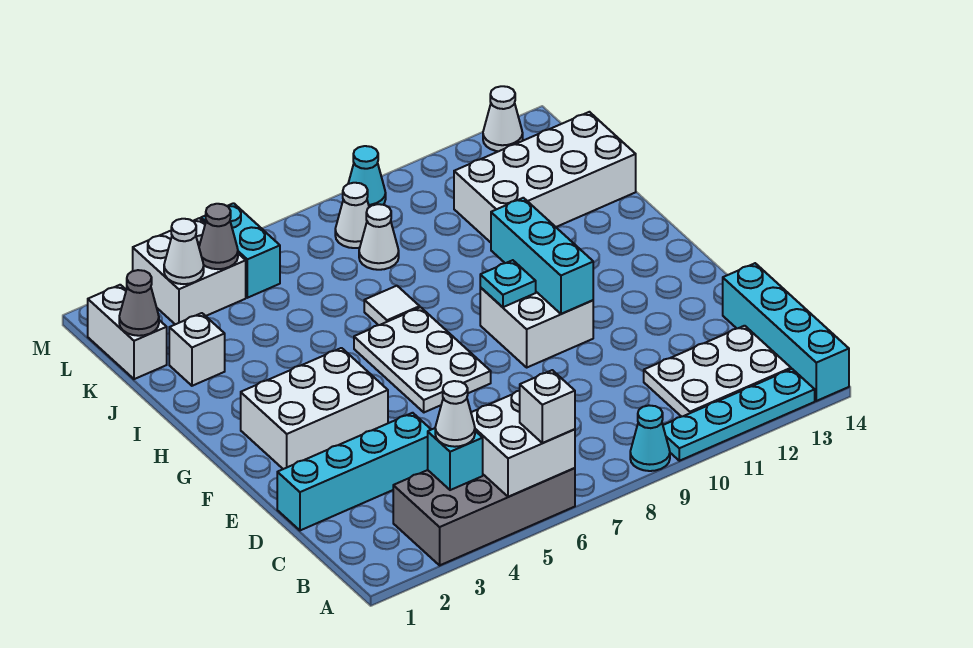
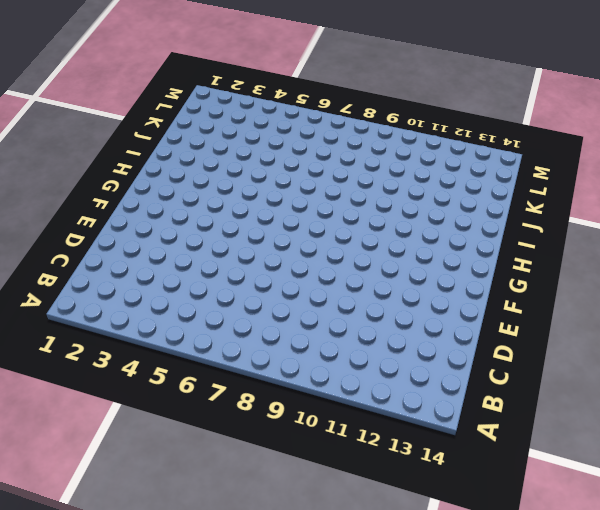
none -> grey brick A3:B6 level 1
none -> cyan cone A9 level 1
none -> cyan plate A10:A13 level 1

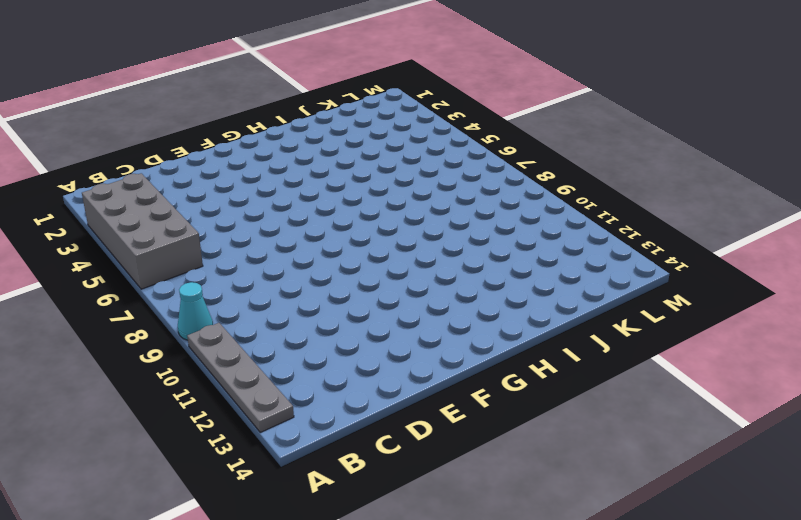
grey plate A10:A13 level 1 -> cyan plate A10:A13 level 1
none -> cyan brick A14:D14 level 1
none -> white plate B11:C13 level 1
none -> cyan brick D1:D4 level 1

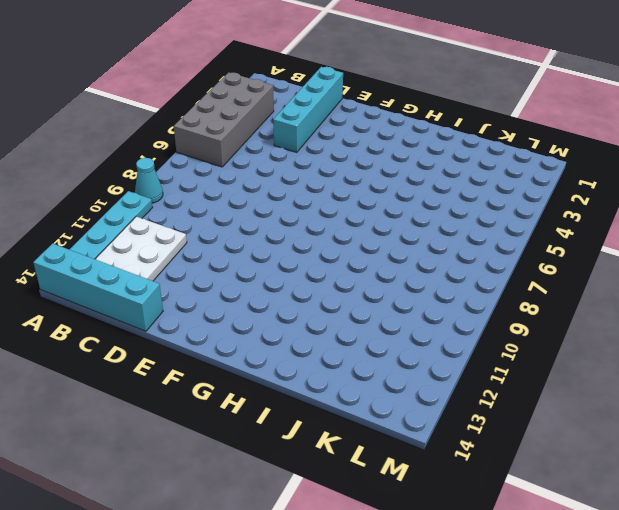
none -> white brick F2:G4 level 1
none -> white plate F6:H7 level 1
none -> white brick F9:G10 level 1

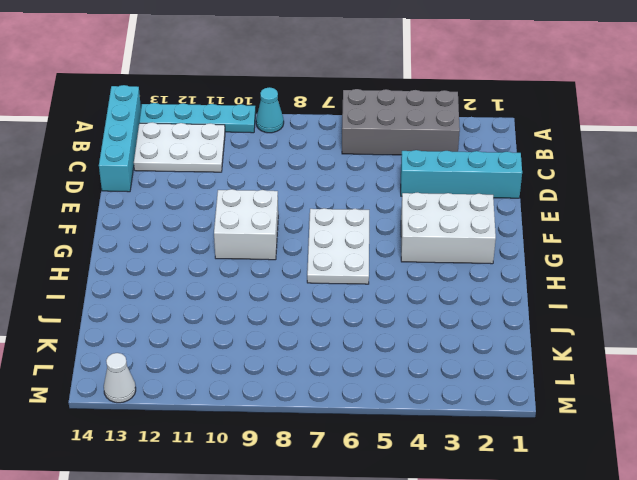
none -> white tile I7 level 1
none -> white brick J2 level 1
none -> white brick J11:K14 level 1

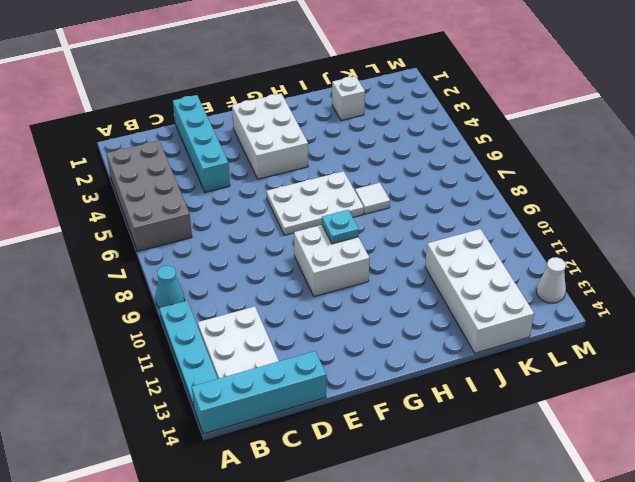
none -> white brick K1:L1 level 1
none -> white cone K8 level 1
none -> white brick L3:M4 level 1

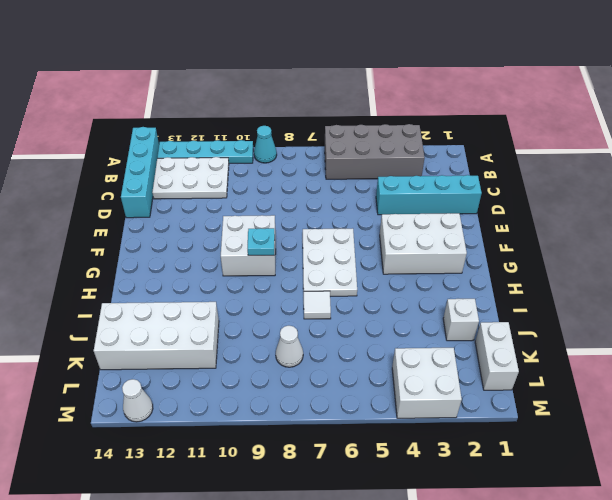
none -> cyan brick L5:M5 level 1
none -> white cone L8 level 1
none -> cyan cone M9 level 1

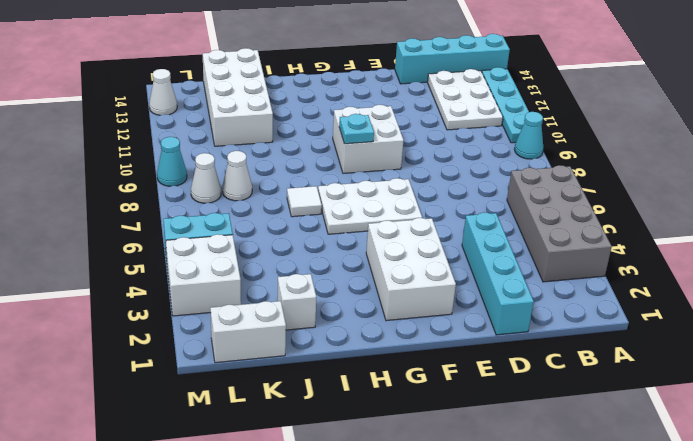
none -> white brick A5:B6 level 2
none -> cyan brick B4 level 2
none -> cyan brick F10:H10 level 2

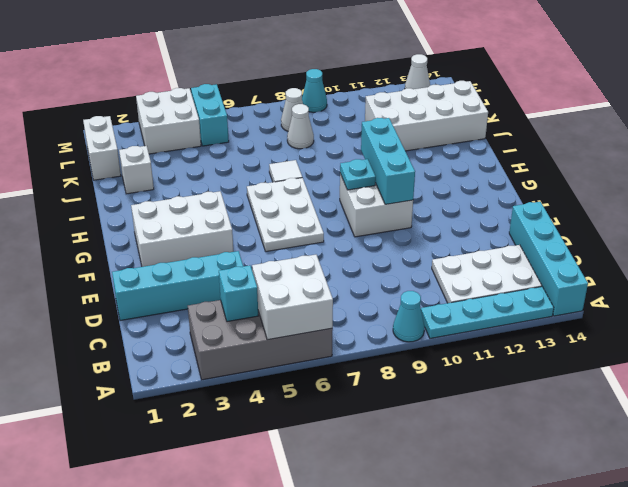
none -> grey cone K1 level 2
none -> white cone L3 level 2
none -> grey cone L4 level 2

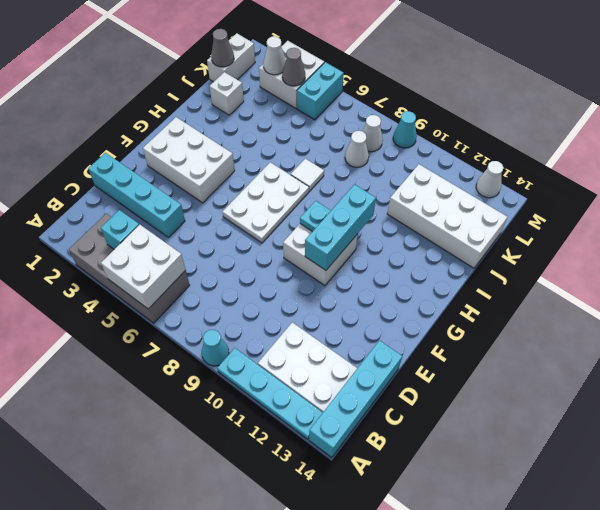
none -> white brick A6 level 3
none -> white cone B4 level 3

